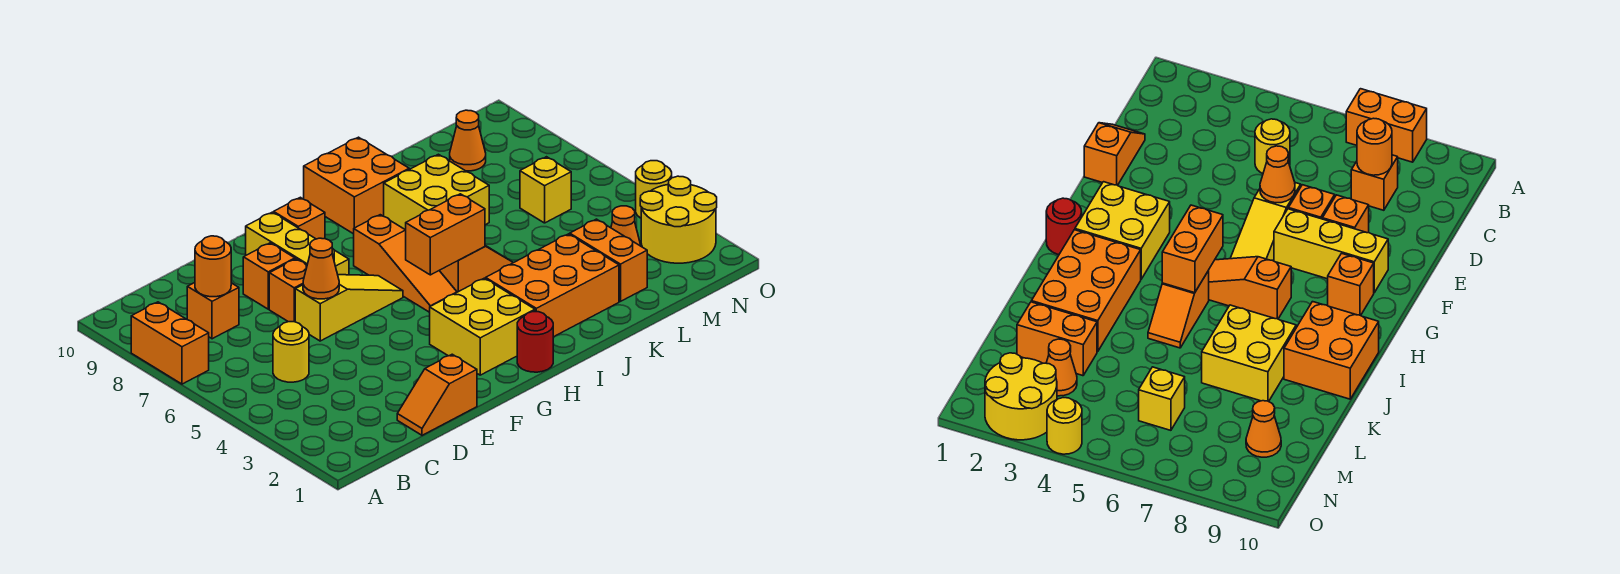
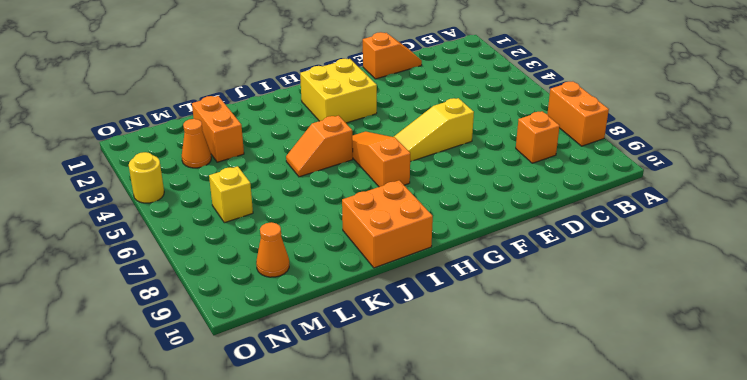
none -> yellow round brick C5 level 1
none -> orange brick E7 level 1
none -> orange brick E8 level 1

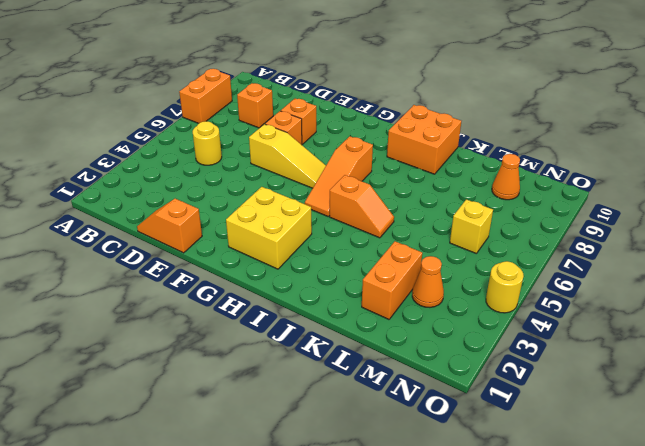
none -> yellow brick F7:F9 level 1
none -> orange brick G9 level 1
none -> red round brick H1 level 1

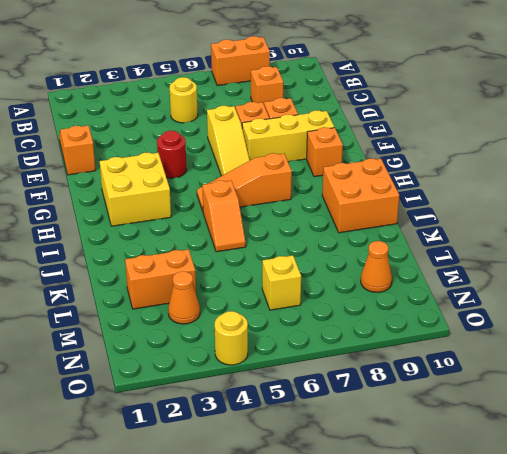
red round brick F4 level 1 -> red round brick H1 level 1
none -> orange brick I2:K3 level 1
none -> yellow brick J7:K8 level 1
none -> yellow round brick N2:O3 level 1

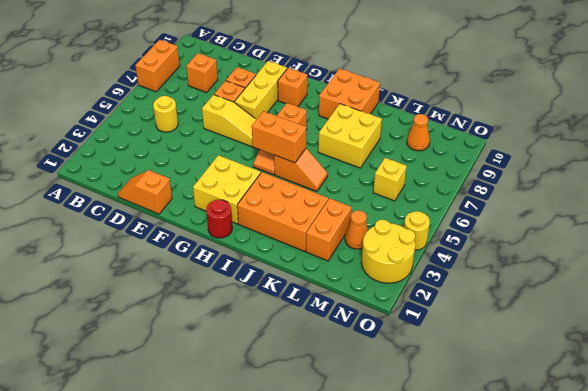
none -> orange round brick C8 level 2
none -> orange cone E6 level 2

